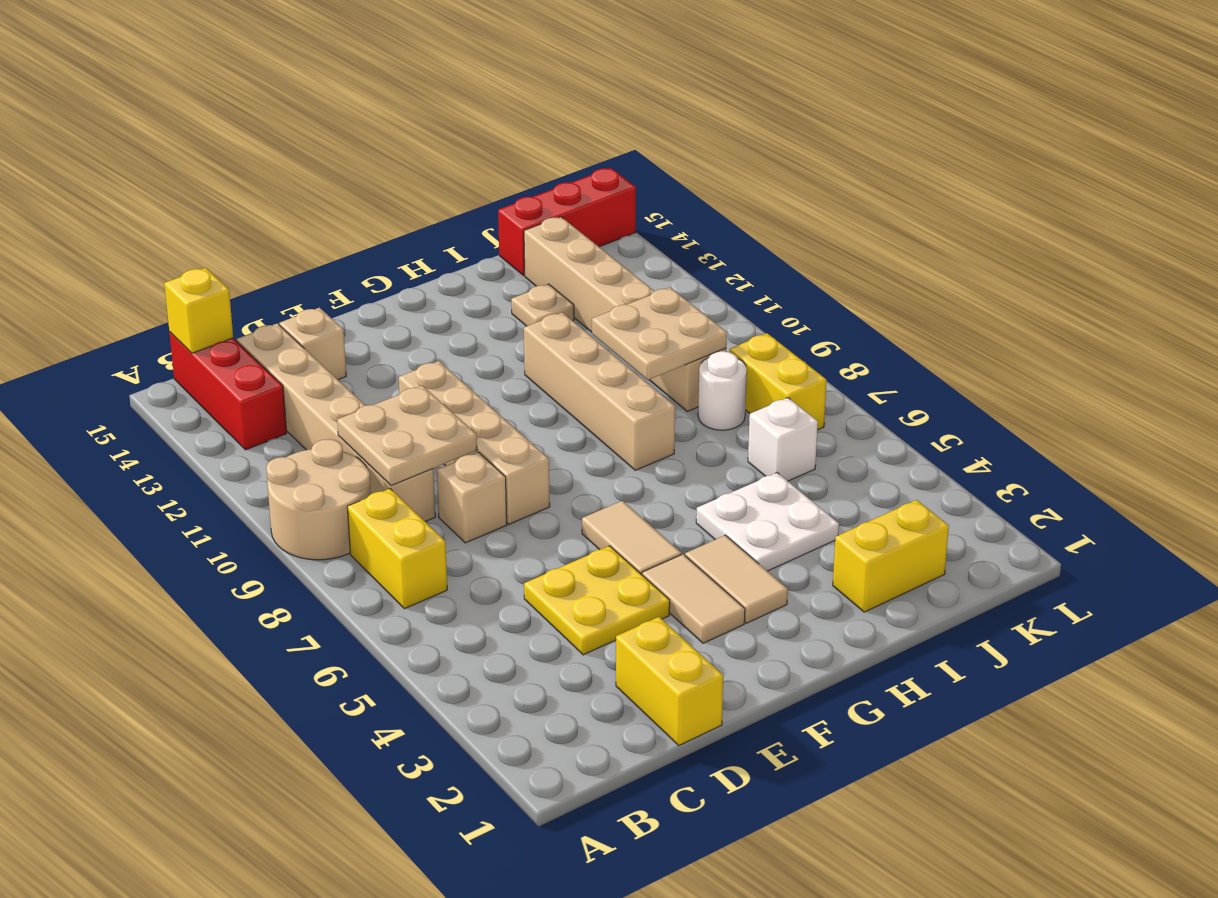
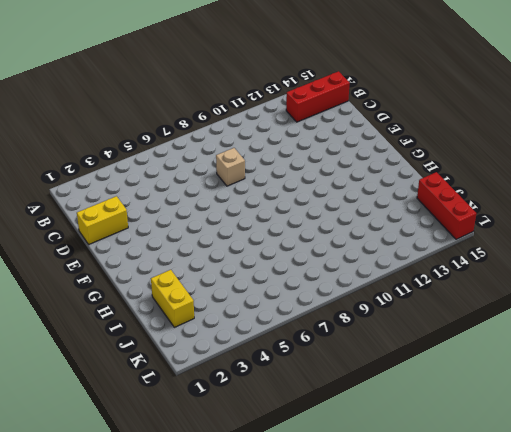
none -> tan round brick A9:B10 level 1
none -> yellow brick B7:B8 level 1
none -> tan brick C9:C14 level 1

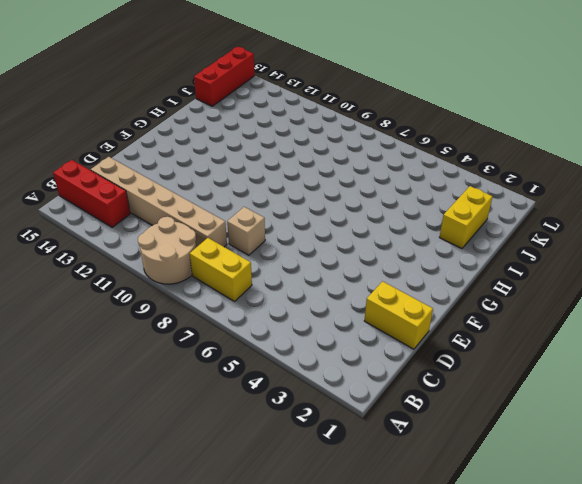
none -> yellow plate D4:E5 level 1
none -> tan brick D14 level 1
none -> tan brick E8:E11 level 1

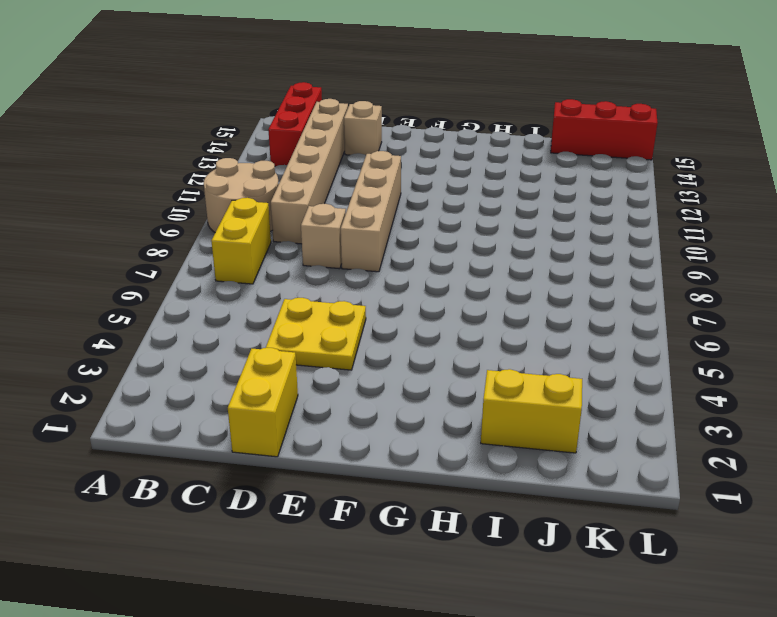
none -> tan tile F3:F4 level 1
none -> tan tile F5:F6 level 1
none -> tan tile G3:G4 level 1

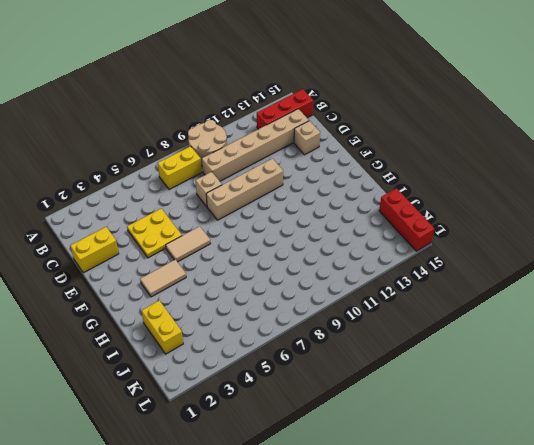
none -> tan tile F3:F4 level 1
none -> white plate H4:I5 level 1
none -> tan brick H8:H11 level 1

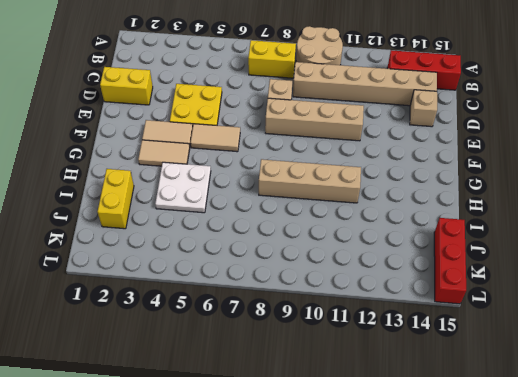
none -> tan plate I13 level 1
none -> white brick J6 level 1
none -> white round brick J8 level 1

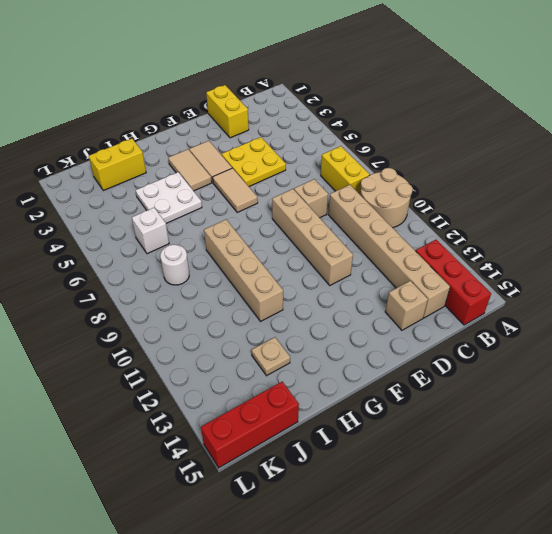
none -> tan brick J9:J14 level 1
none -> yellow brick K7:K8 level 1
none -> yellow brick B15 level 2

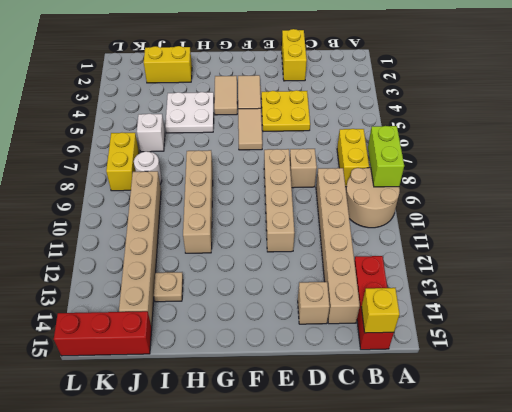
lime brick A8:A9 level 2 -> none
none -> tan plate C9:D10 level 2
none -> tan plate I9:J10 level 2

